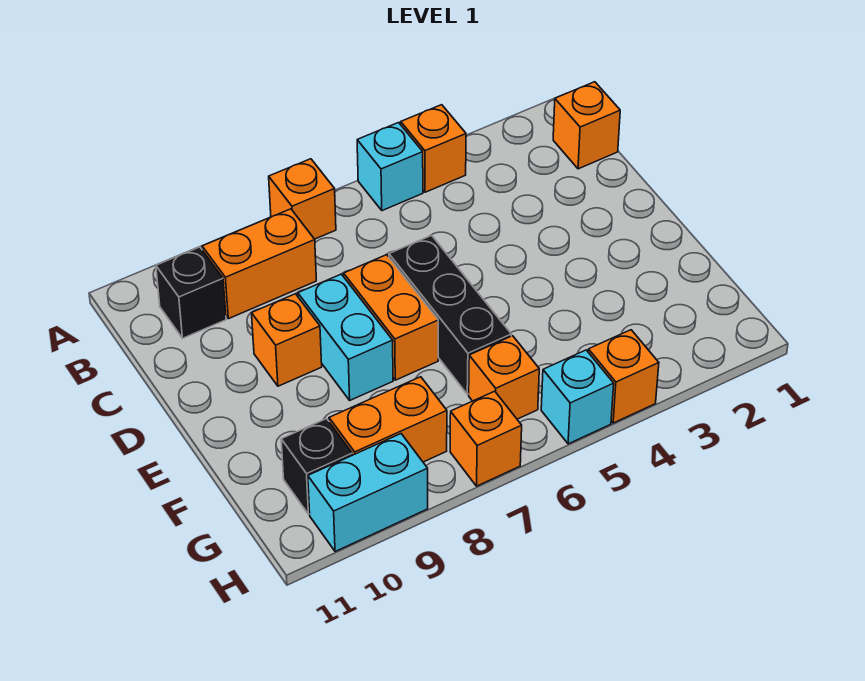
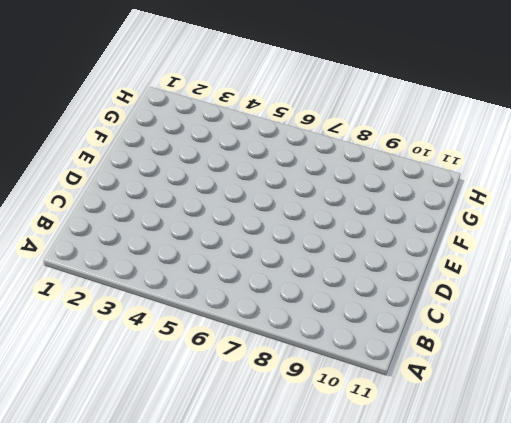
none -> orange brick A4 level 1
none -> cyan brick A5 level 1
none -> orange brick A7 level 1

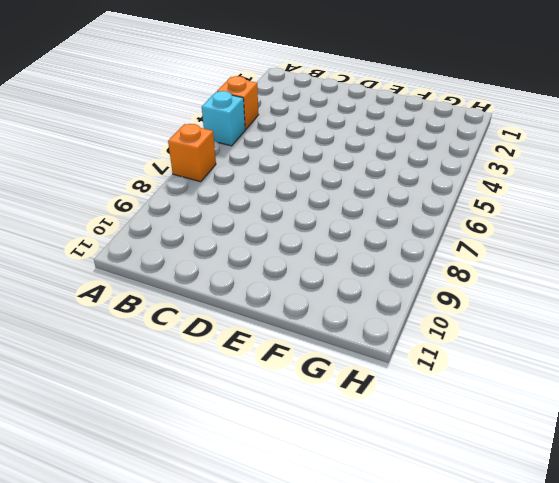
none -> orange brick B1 level 1
none -> orange brick B8:B9 level 1
none -> black brick B10 level 1

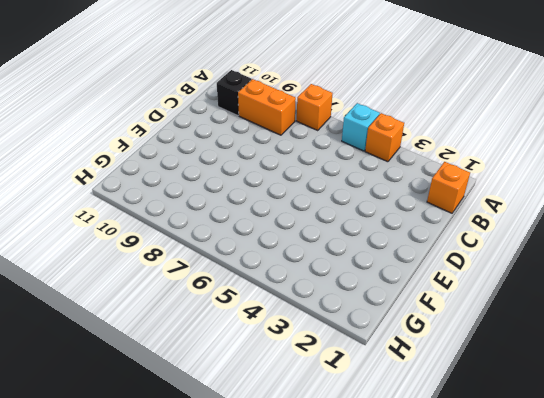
none -> black brick D6:F6 level 1
none -> orange brick D7:E7 level 1
none -> cyan brick D8:E8 level 1

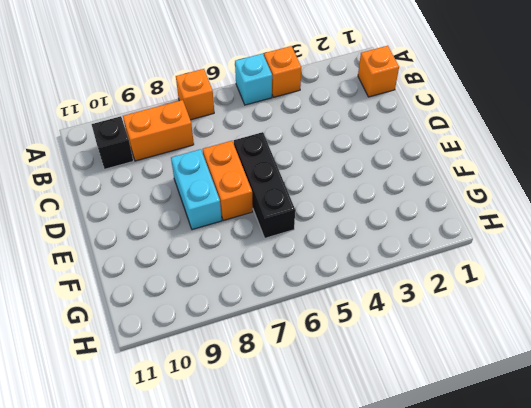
none -> orange brick D9 level 1
none -> orange brick G6 level 1
none -> orange brick G8:G9 level 1

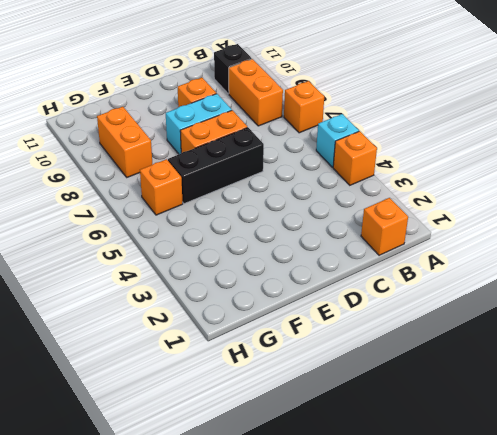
none -> black brick G10 level 1
none -> orange brick H4 level 1
none -> cyan brick H5 level 1

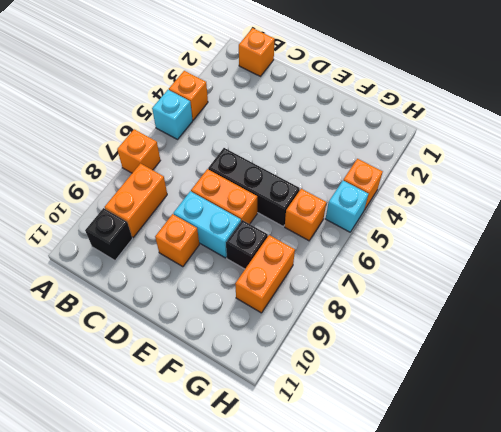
black brick F8 level 1 -> black brick G10 level 1
none -> orange brick H7 level 1
none -> cyan brick H9:H10 level 1

